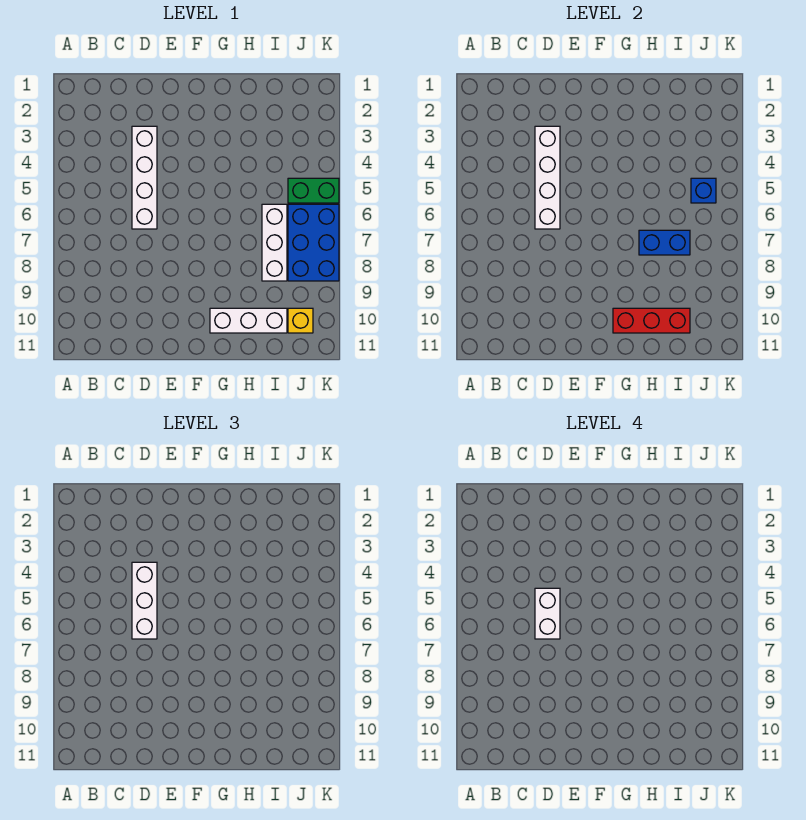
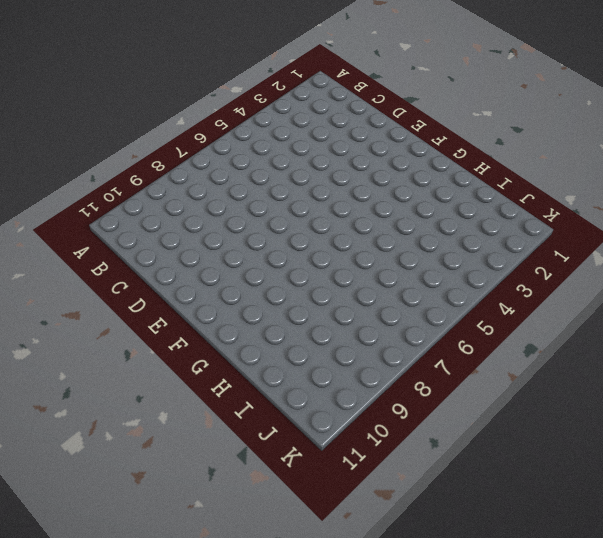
none -> white brick D3:D6 level 1
none -> white brick G10:I10 level 1
none -> white brick I6:I8 level 1

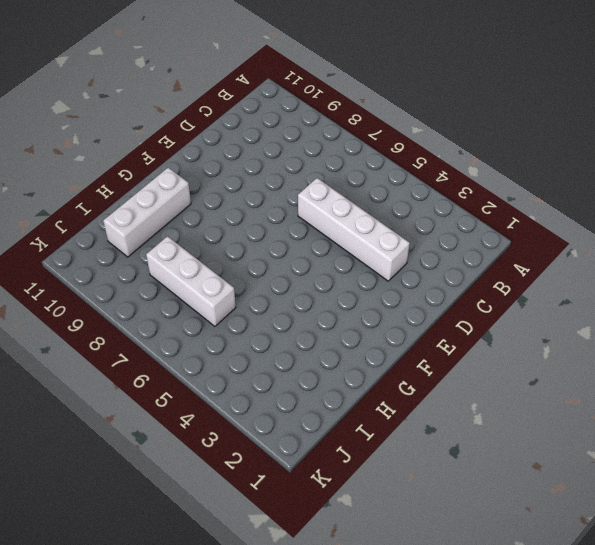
none -> green brick J5:K5 level 1
none -> blue brick J6:K8 level 1
none -> yellow brick J10 level 1

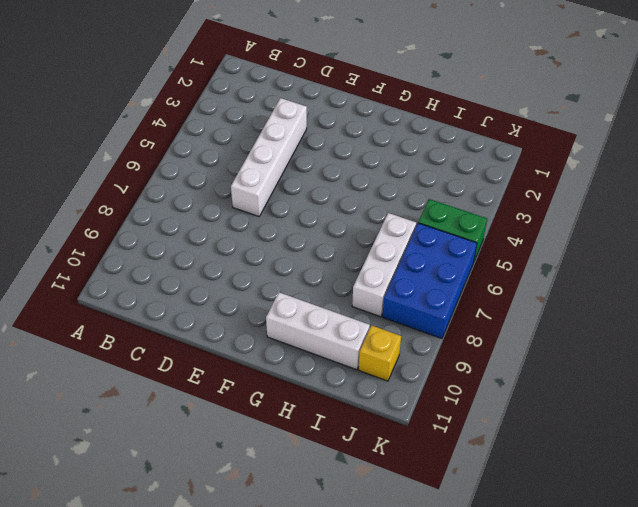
none -> white brick D3:D6 level 2
none -> red brick G10:I10 level 2
none -> blue brick H7:I7 level 2

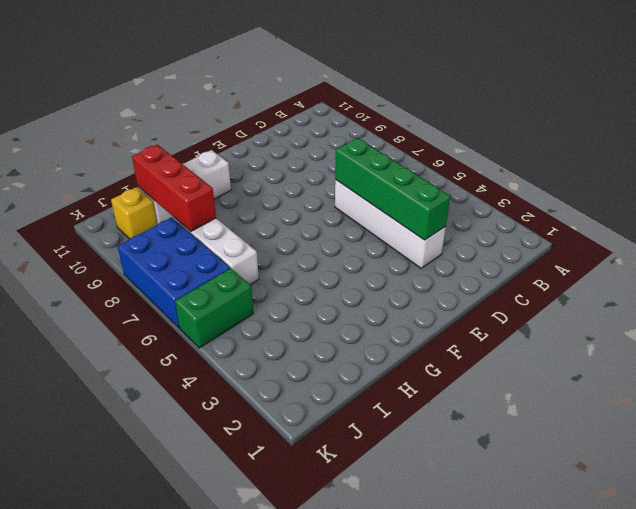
green brick D3:D6 level 2 -> white brick D3:D6 level 2
red brick I8:I10 level 2 -> red brick G10:I10 level 2
none -> blue brick H7:I7 level 2
none -> blue brick J5 level 2
none -> white brick D4:D6 level 3

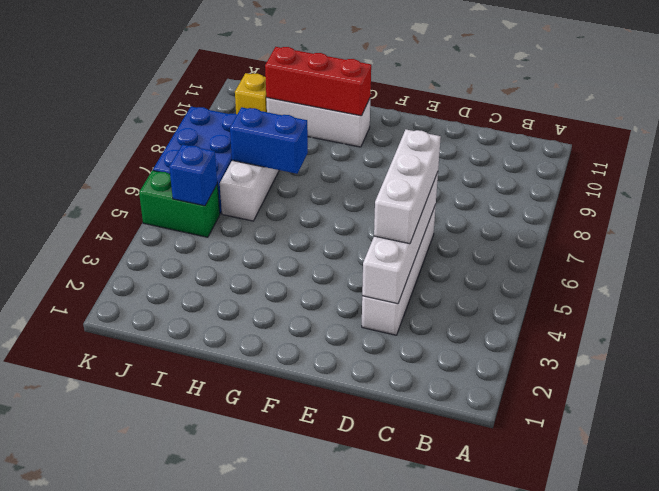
none -> white brick D5:D6 level 4

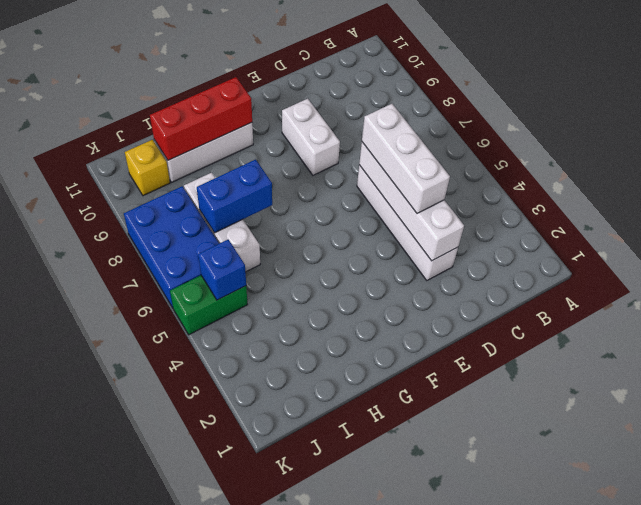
white brick E8:E9 level 1 -> white brick D5:D6 level 4

